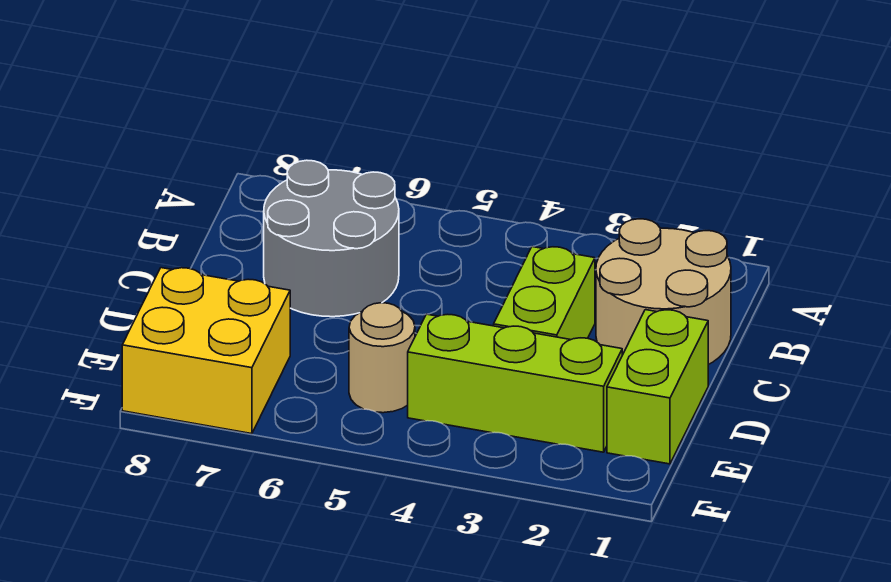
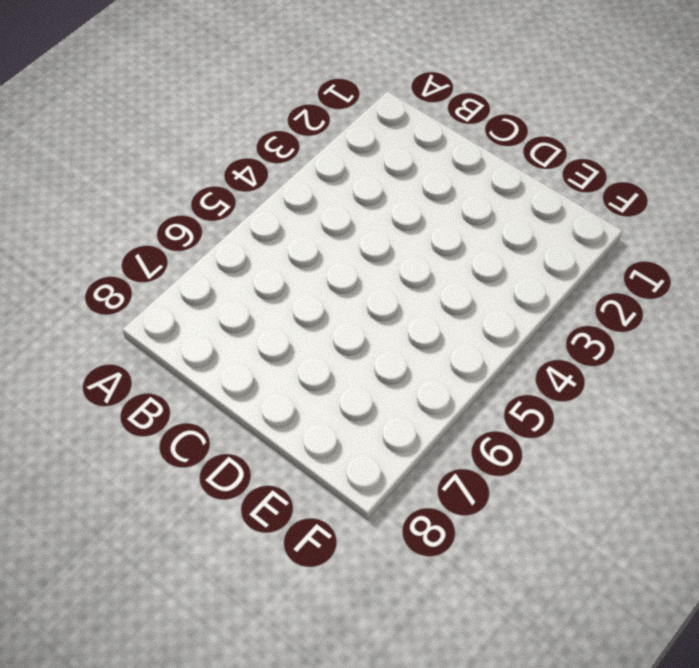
none -> tan round brick B1:C2 level 1
none -> grey round brick B6:C7 level 1

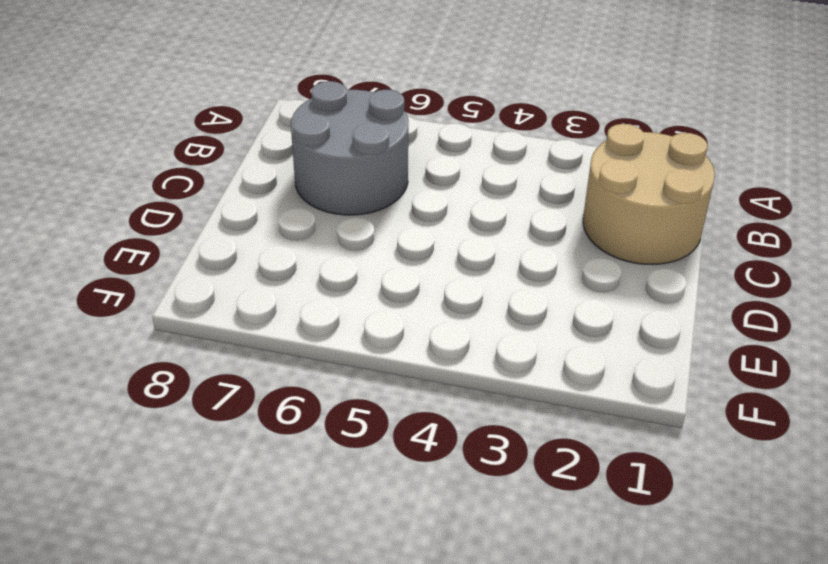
none -> lime brick C3:D3 level 1
none -> lime brick D1:E1 level 1

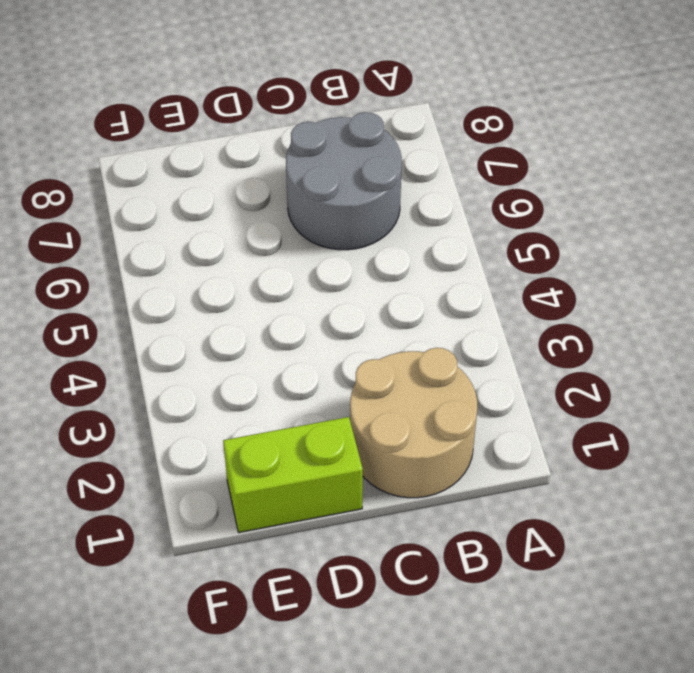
none -> lime brick C3:D3 level 1
none -> lime brick E2:E4 level 1

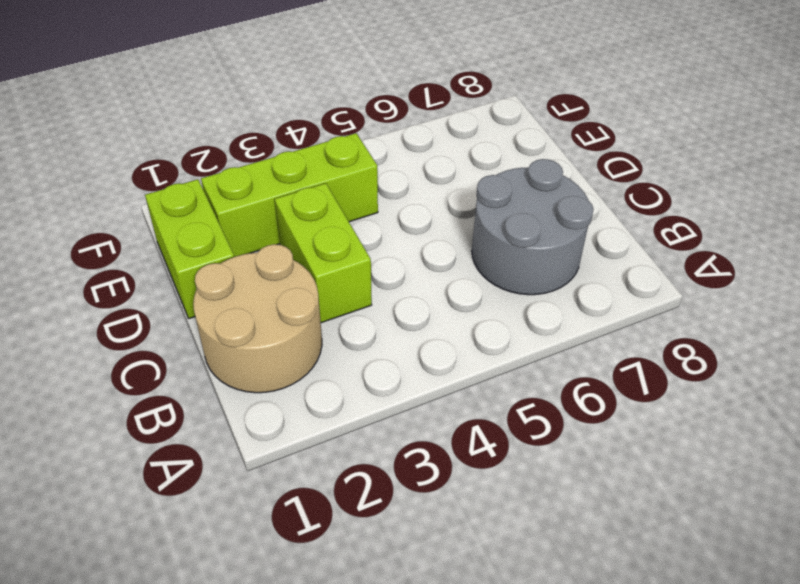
none -> tan round brick E5 level 1
none -> yellow brick E7:F8 level 1

